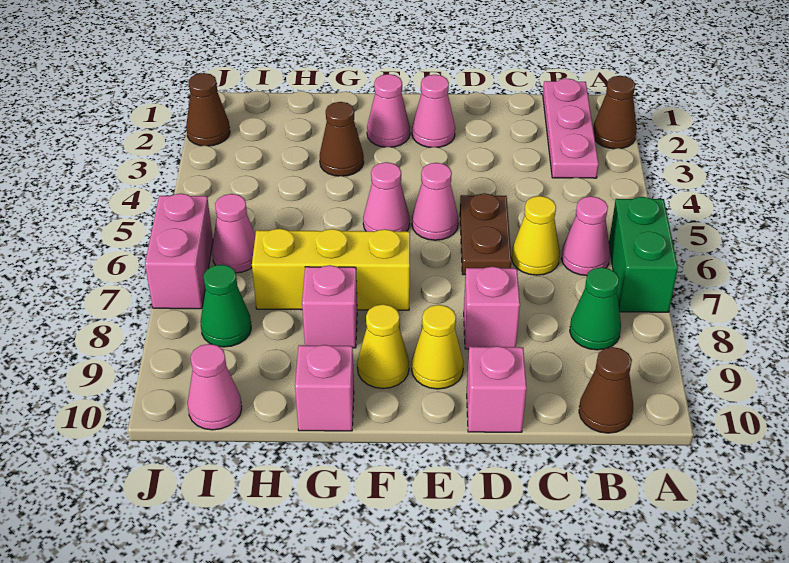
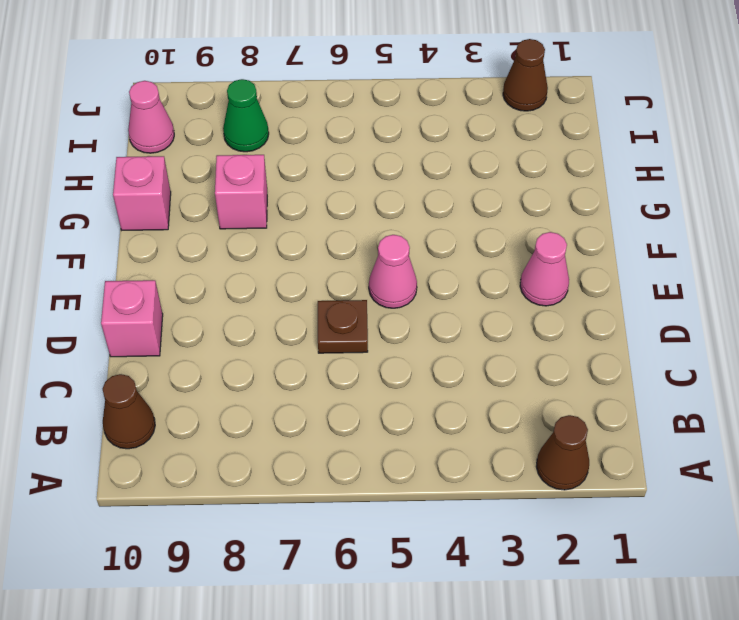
brown plate D6 level 1 -> brown plate D5:D6 level 1
none -> green brick A6:A7 level 1
none -> pink plate B1:B3 level 1
none -> pink cone B6 level 1

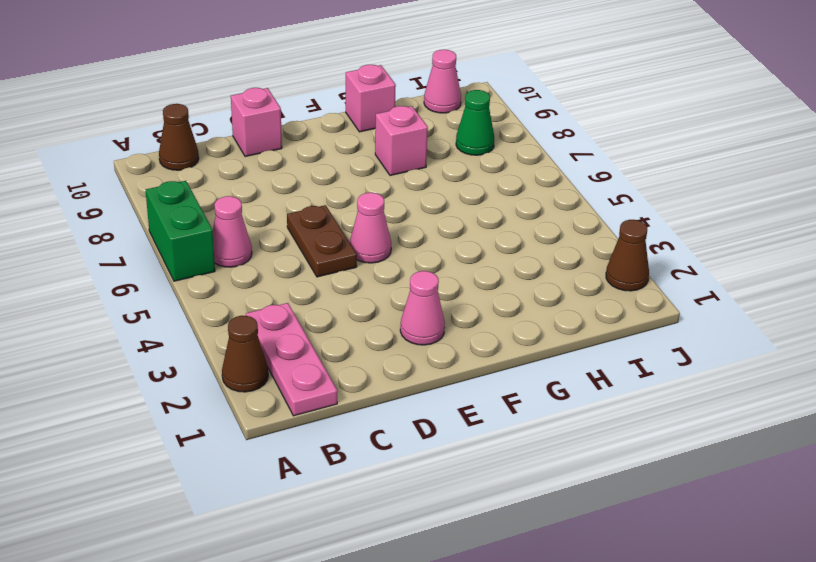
none -> green cone B8 level 1
none -> yellow cone C6 level 1
none -> pink brick D8 level 1

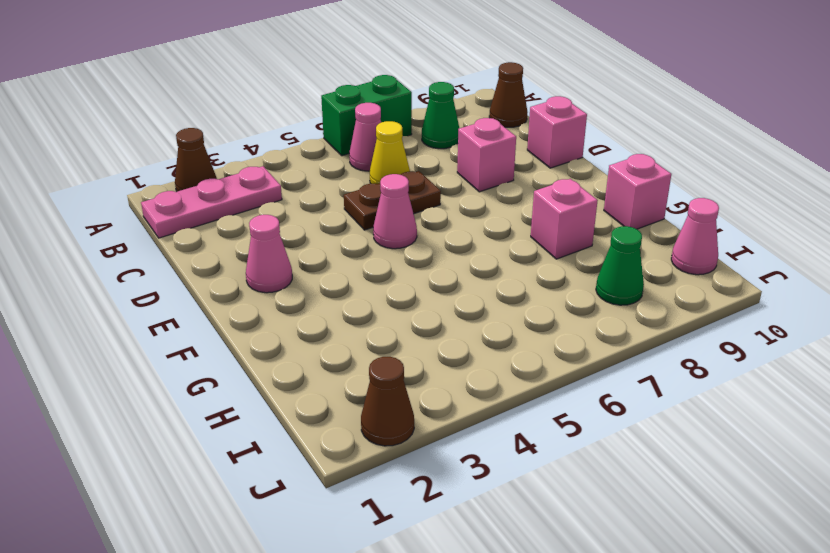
none -> yellow cone E9 level 1
none -> pink cone F2 level 1
none -> pink cone F5 level 1

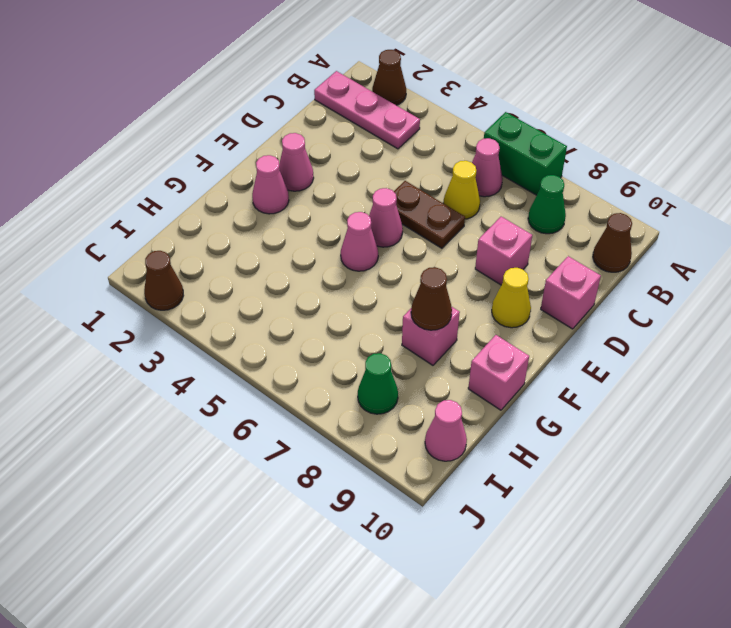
brown cone G8 level 2 -> brown cone G3 level 1
none -> yellow brick F7:H7 level 1
none -> yellow cone F9 level 1
none -> pink cone I6 level 1

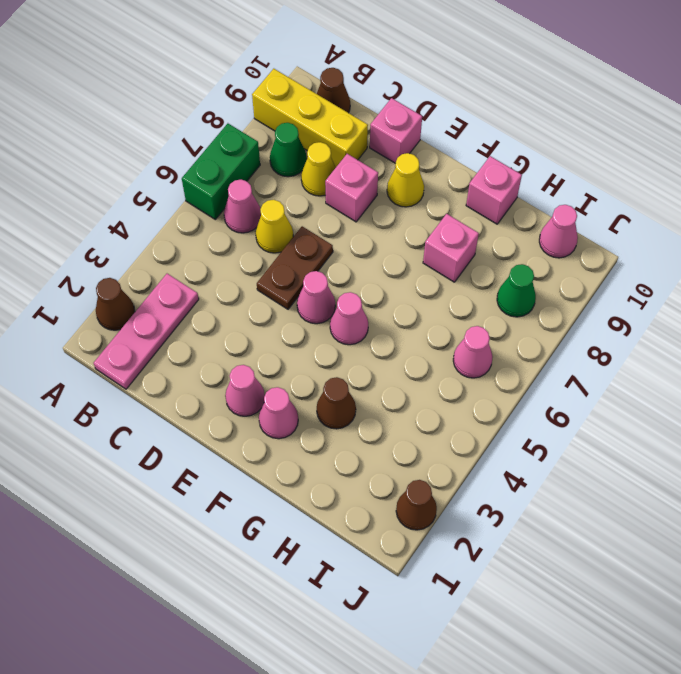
yellow brick A9:C9 level 1 -> yellow brick F7:H7 level 1
yellow cone C8 level 1 -> yellow cone F9 level 1
none -> pink brick J6:J7 level 1

